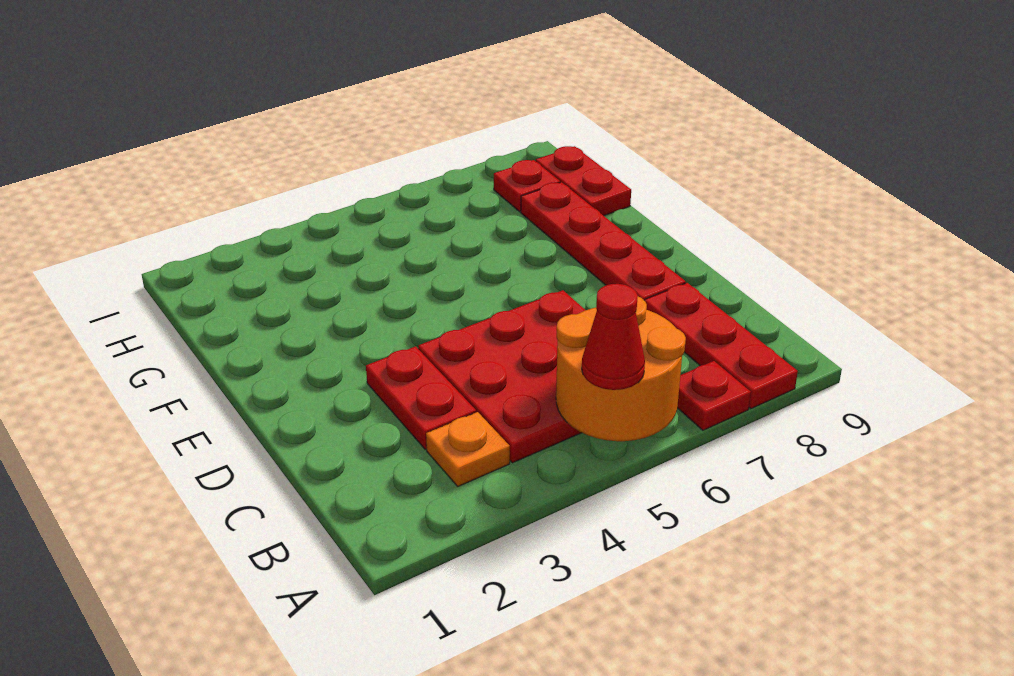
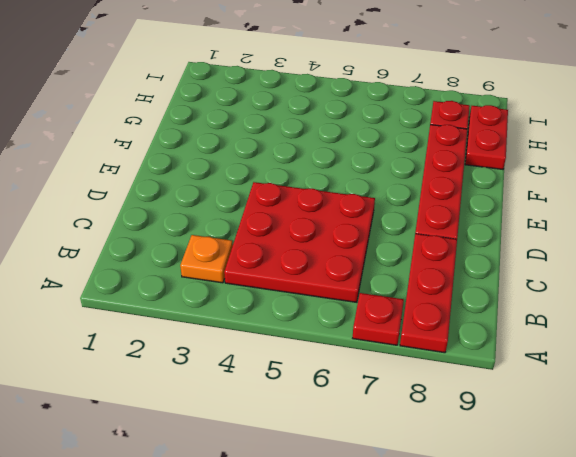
none -> red plate C3:D3 level 1
none -> orange round brick A5:B6 level 2

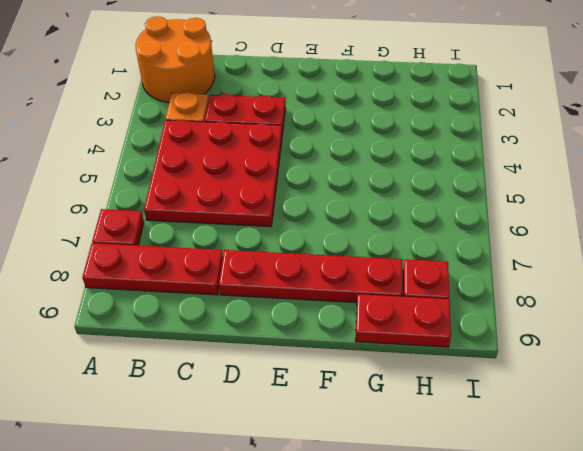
orange round brick A1:B2 level 1 -> orange round brick A5:B6 level 2
none -> red cone A5 level 3

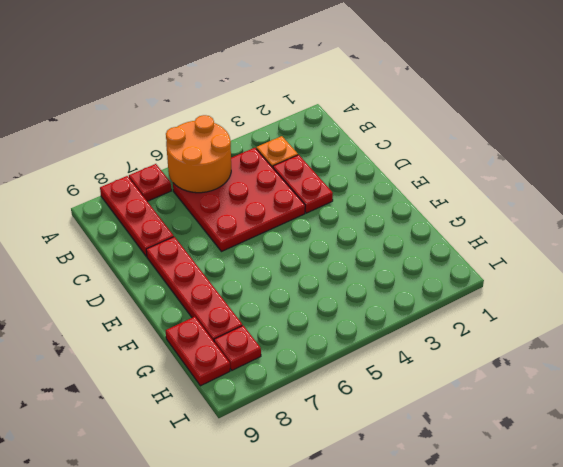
none -> red cone A5 level 3

